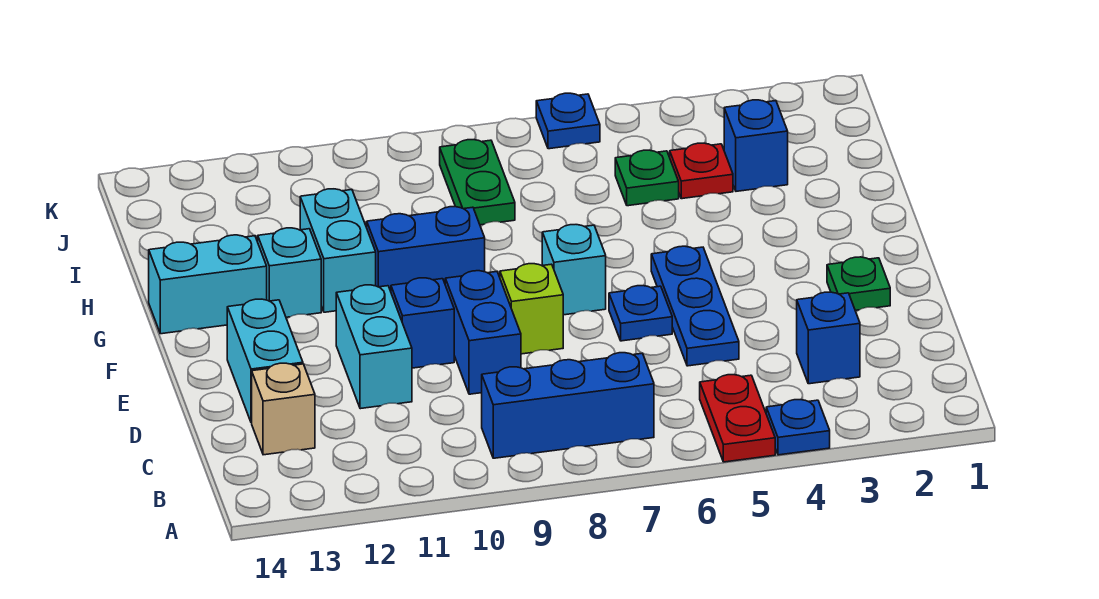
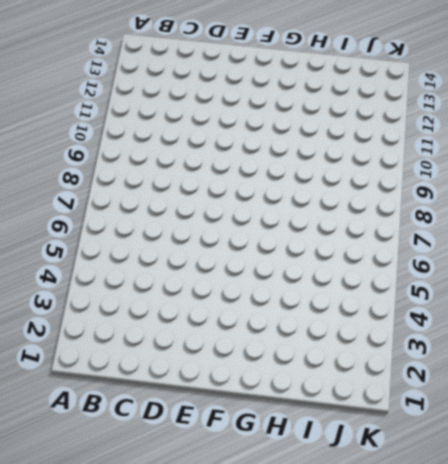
none -> blue plate A4 level 1
none -> red plate A5:B5 level 1
none -> blue brick B7:B9 level 1

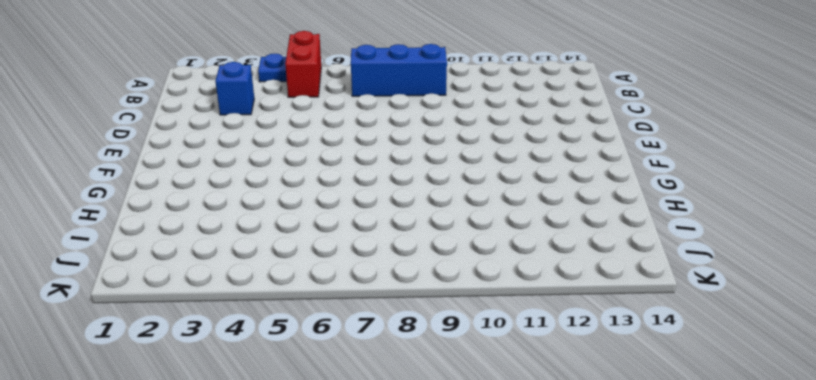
red brick A5:B5 level 1 -> red plate A5:B5 level 1
none -> tan brick C13 level 1
none -> blue plate D5:F5 level 1
none -> blue brick D9:E9 level 1

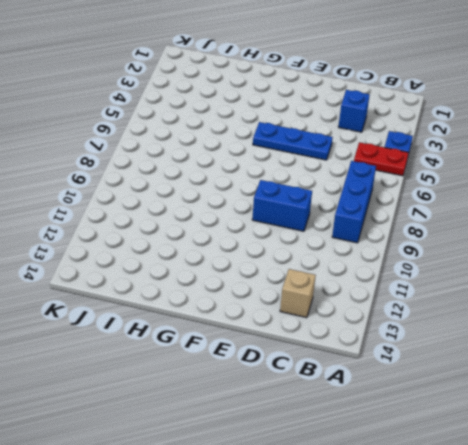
none -> cyan brick D11:E11 level 1
none -> cyan brick D13:E13 level 1
none -> green plate E2 level 1

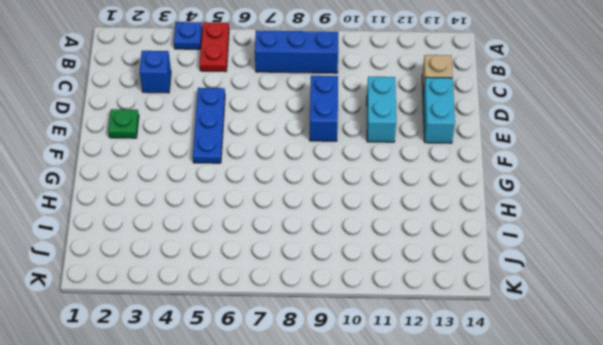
none -> blue plate E6 level 1
none -> lime brick E8 level 1
none -> blue brick E10 level 1

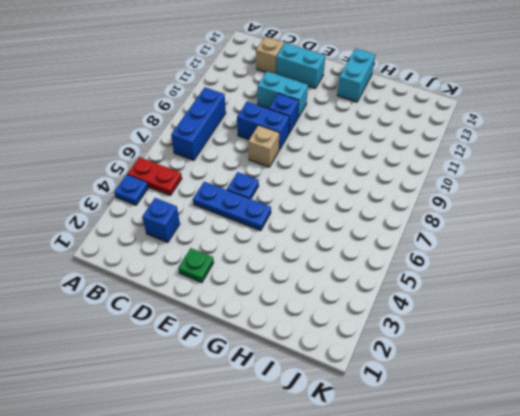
tan brick E8 level 1 -> lime brick E8 level 1
none -> cyan brick F7 level 1
none -> blue brick G9:G10 level 1
none -> cyan brick G11:H11 level 1

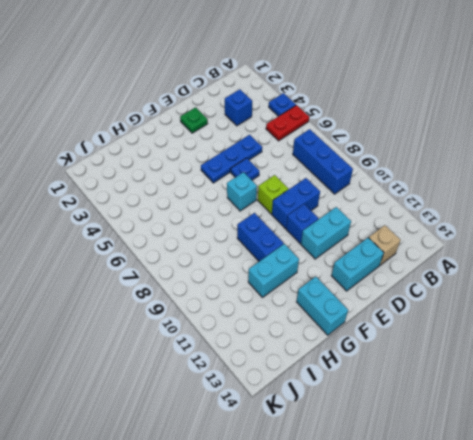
none -> cyan brick G12 level 1
none -> blue brick I3 level 1
none -> red plate I4 level 1

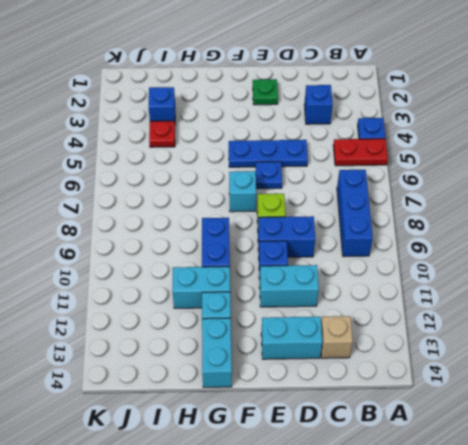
none -> green plate I5 level 1
none -> green plate I8:J8 level 1
none -> blue plate K6 level 1

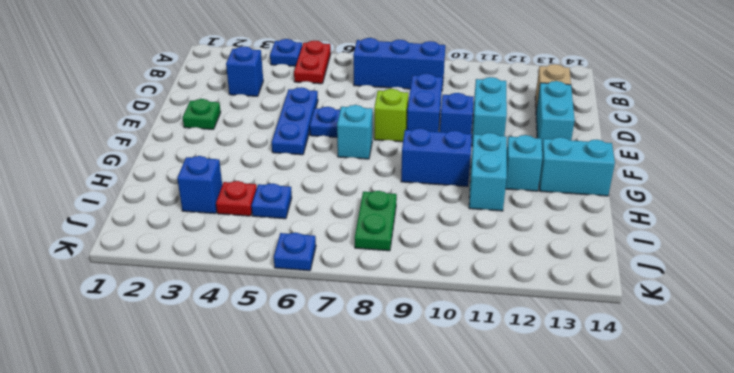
blue plate I5 level 1 -> green plate I5 level 1

